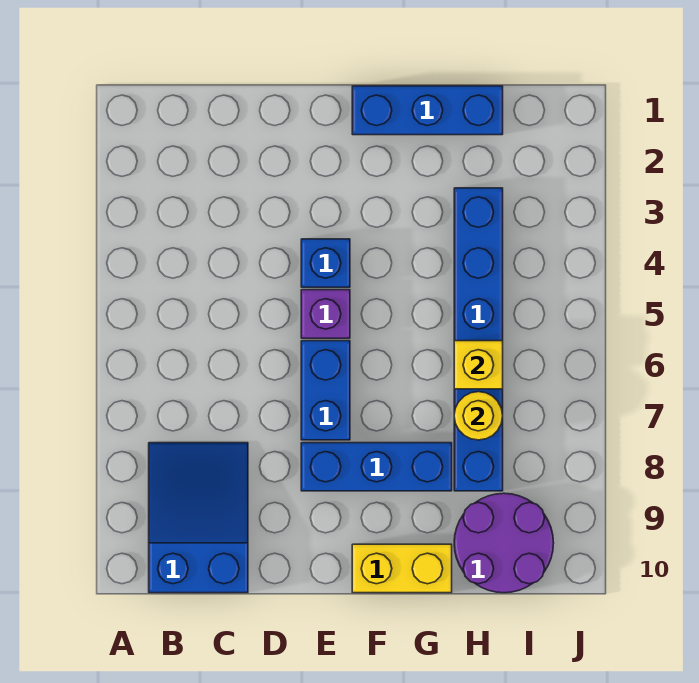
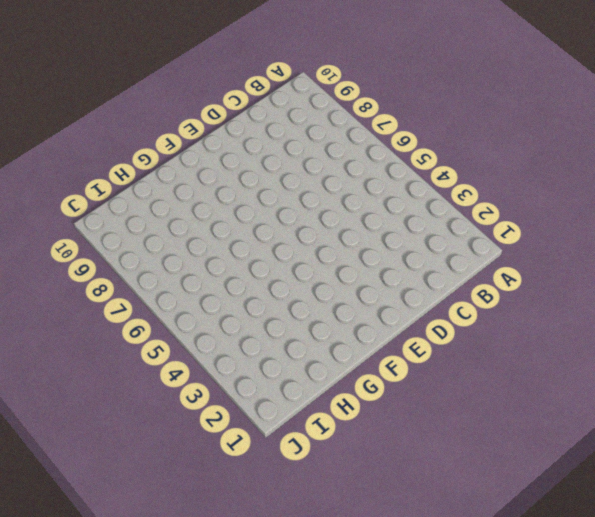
none -> blue slope B8:C10 level 1 top 10
none -> blue brick E4 level 1

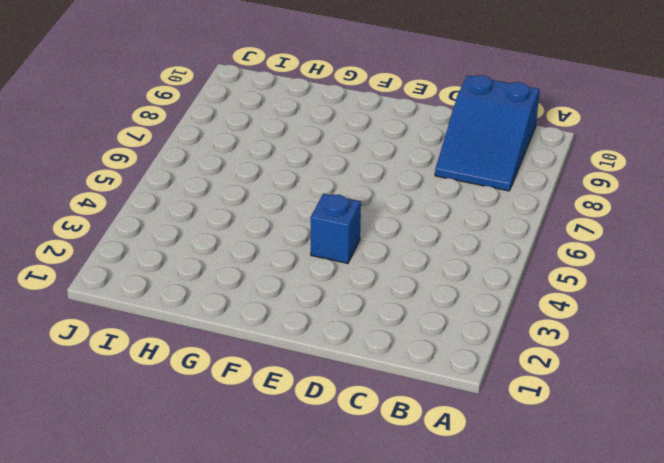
none -> purple brick E5 level 1
none -> blue brick E6:E7 level 1

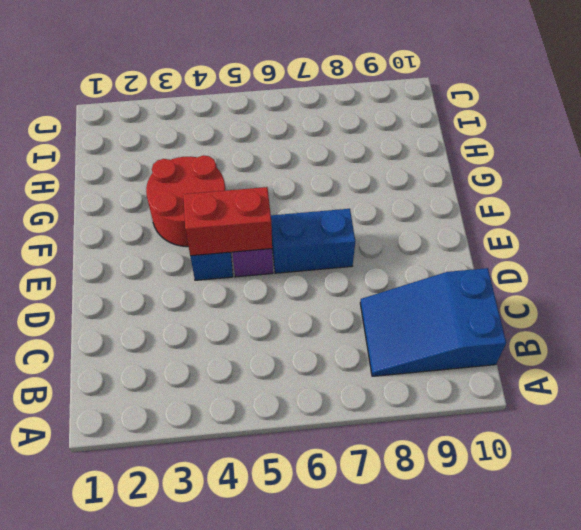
red brick E4:E5 level 2 -> none
red round brick F3:G4 level 1 -> none
none -> blue brick E8:G8 level 1
none -> blue brick F1:H1 level 1

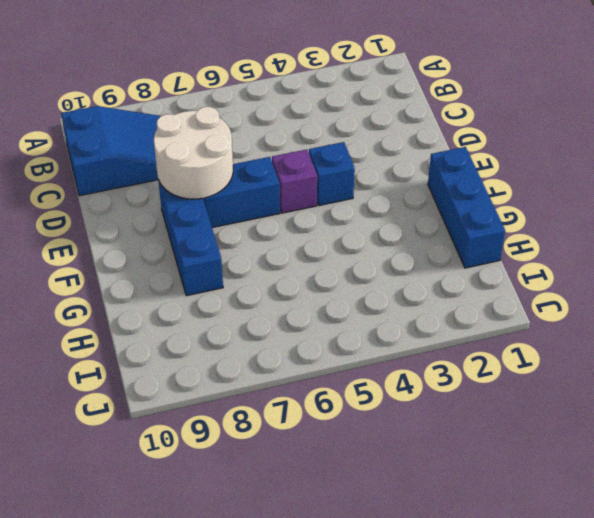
white round brick D7:E8 level 2 -> none
none -> yellow brick F10:G10 level 1
none -> blue brick H3:H8 level 1

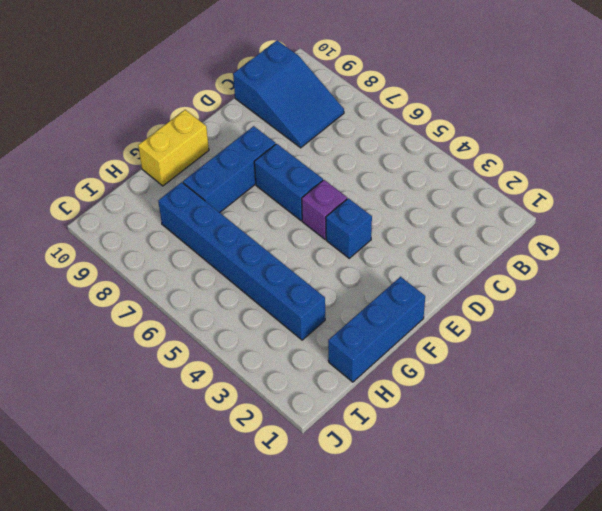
none -> purple round brick H9:I10 level 1
none -> yellow brick H6 level 2

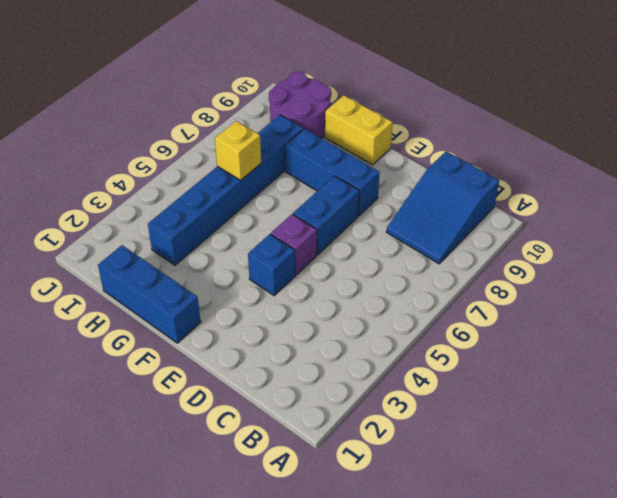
none -> yellow round brick H7 level 2

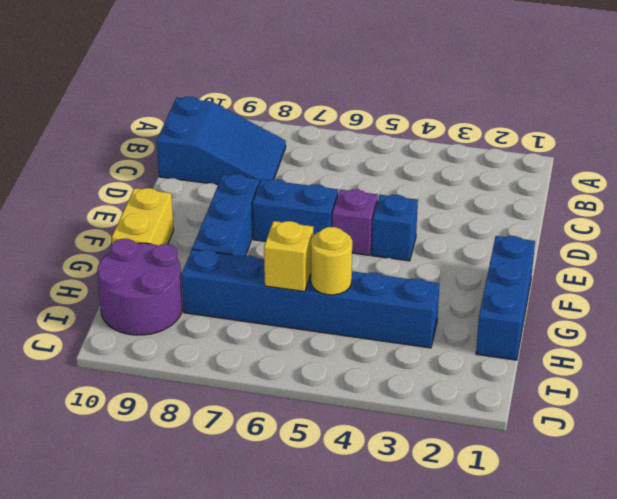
yellow round brick H5 level 2 -> yellow round brick H7 level 2

